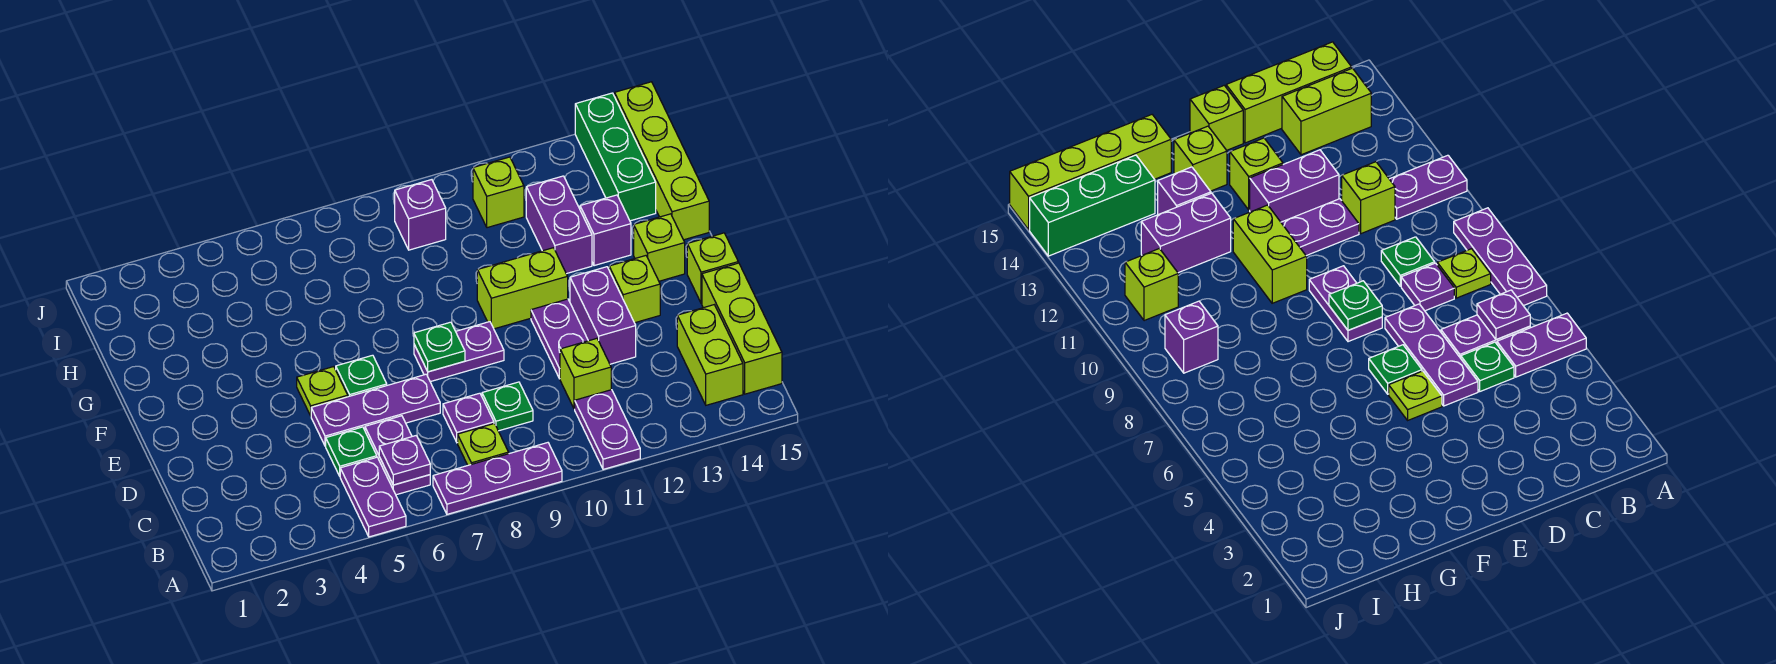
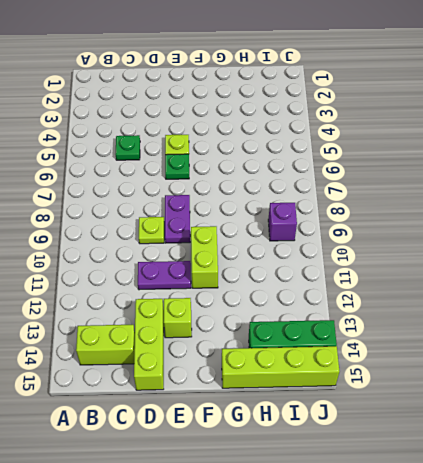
lime plate D9 level 1 -> lime plate B8 level 1
lime brick D13:D15 level 1 -> lime brick B15:D15 level 1
none -> purple plate A5:B5 level 1
none -> purple plate A7:A9 level 1
none -> purple plate A11:B11 level 1

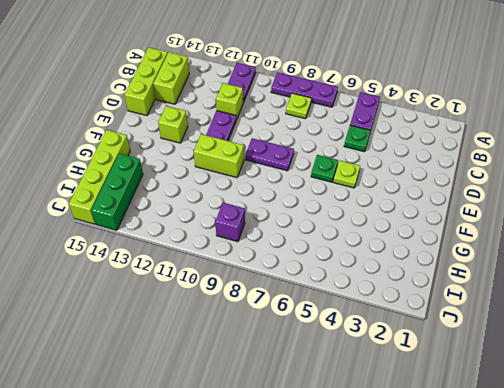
none -> purple plate B6:C6 level 1
none -> purple plate C8 level 1
none -> green plate C9 level 1

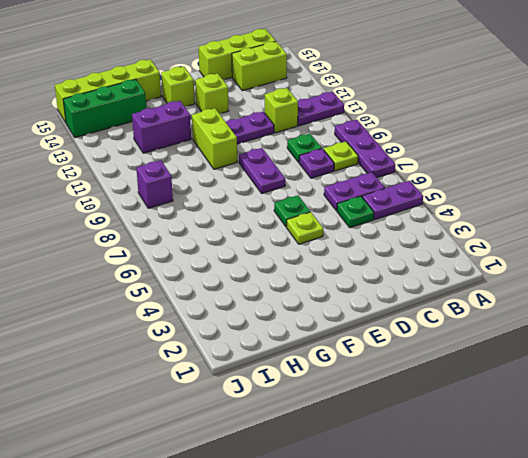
none -> purple plate D5:D7 level 1
none -> purple brick D12:E12 level 1
none -> lime brick E15 level 1

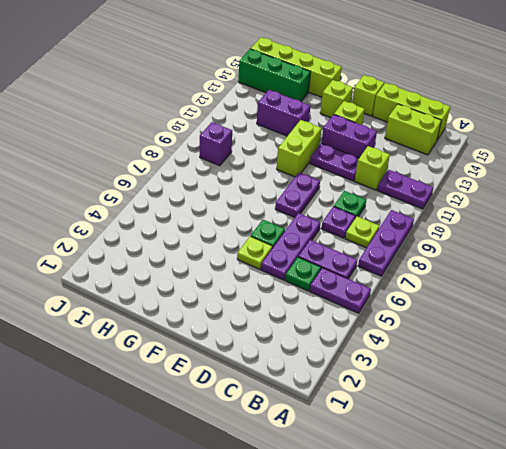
none -> purple brick G13 level 1
none -> lime brick I11 level 1
none -> purple plate B6 level 2

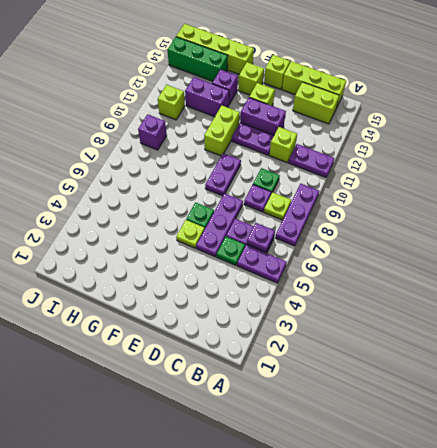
none -> green plate E8 level 2

